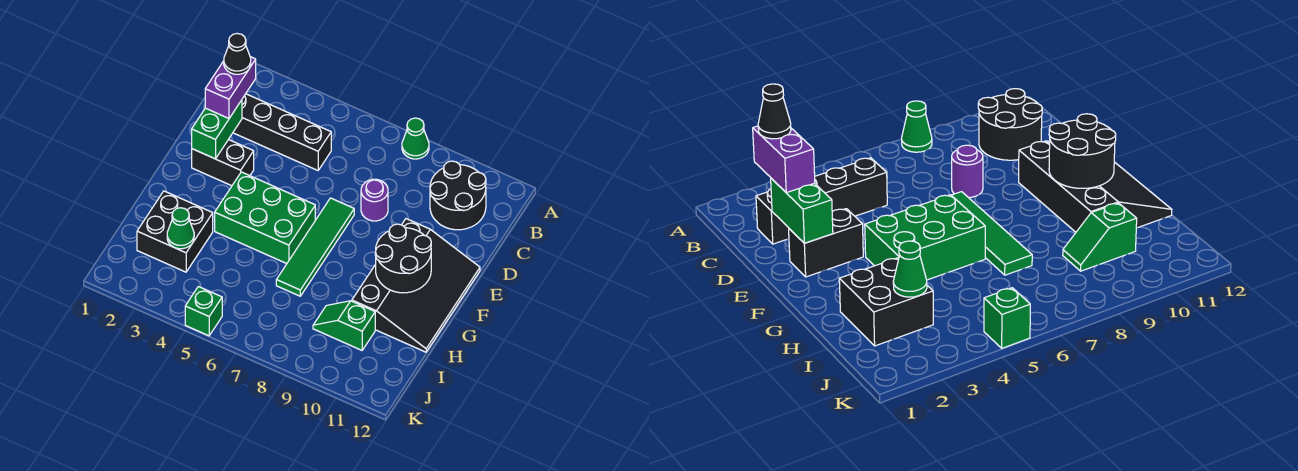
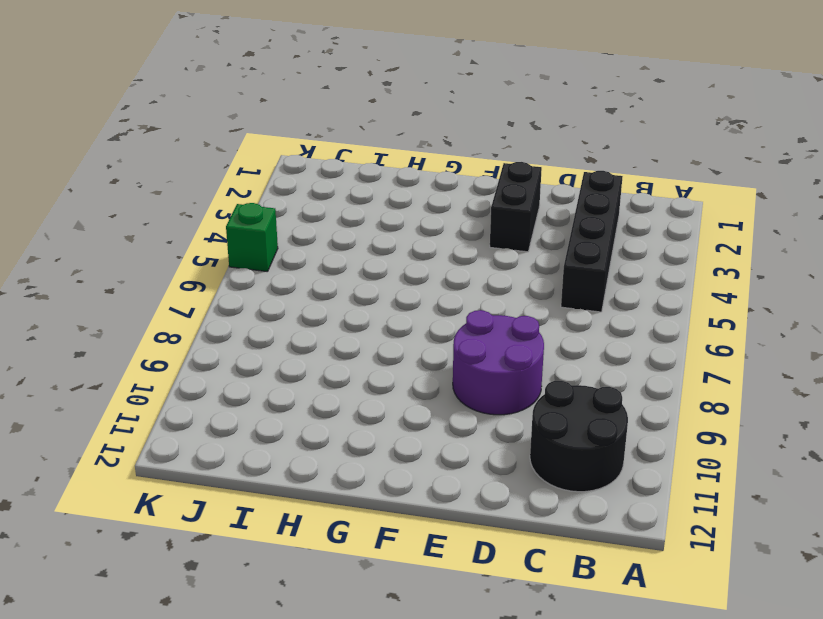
purple round brick D8:E9 level 1 -> purple round brick D8 level 1
none -> green cone A8 level 1
none -> green tile E7:H7 level 1
none -> black slope E10:H12 level 1 top 10

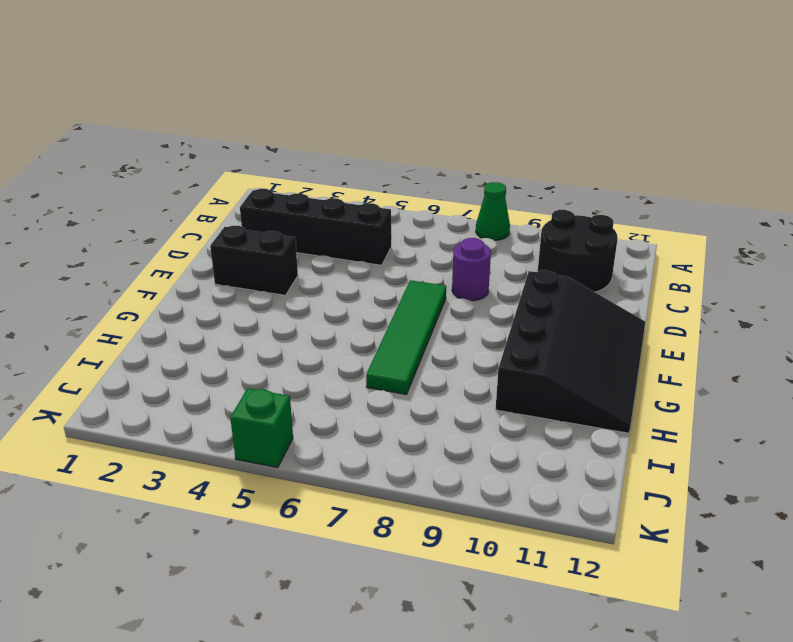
none -> green brick F4:G6 level 1
none -> black brick H2:I3 level 1
none -> green slope I9:I10 level 1 top 10

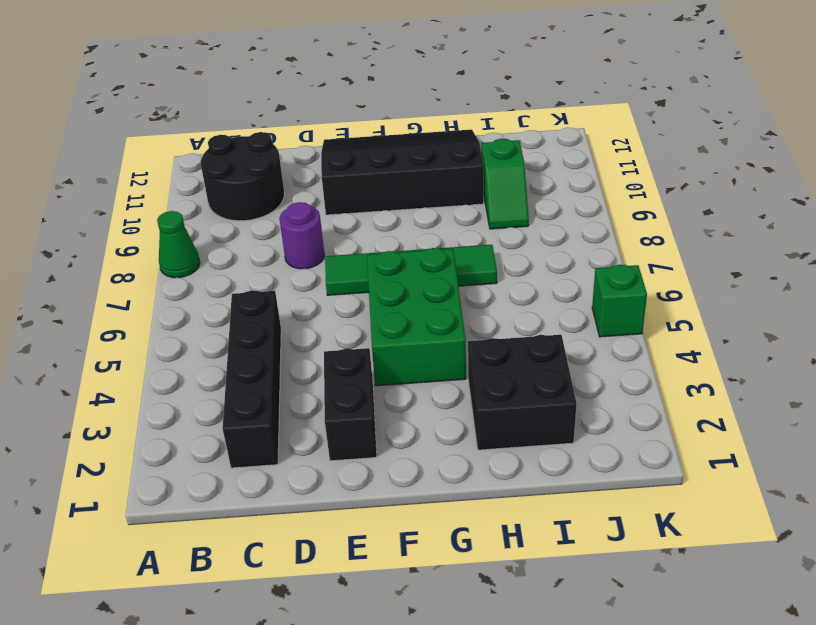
none -> green brick D2:E2 level 2
none -> black round brick F10:G11 level 2
none -> green cone I3 level 2

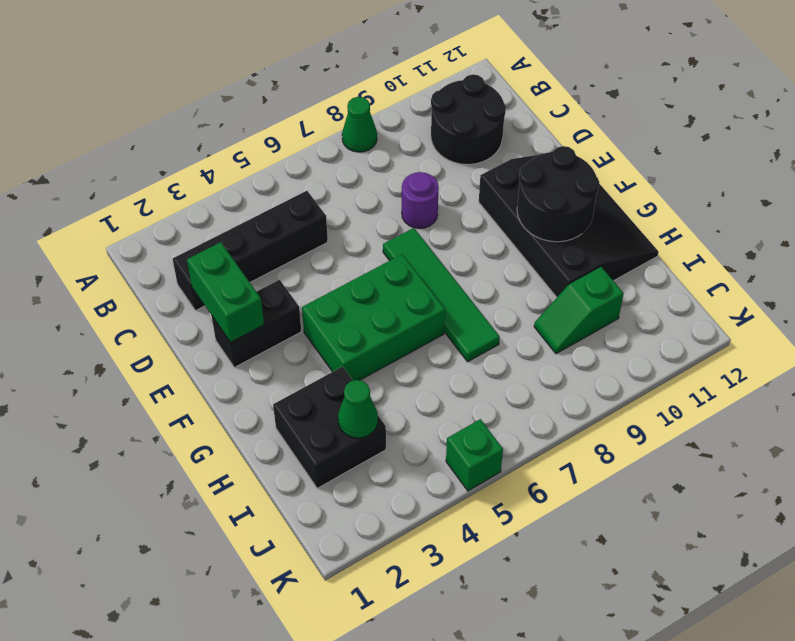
none -> purple brick C2:D2 level 3
none -> black cone C2 level 4

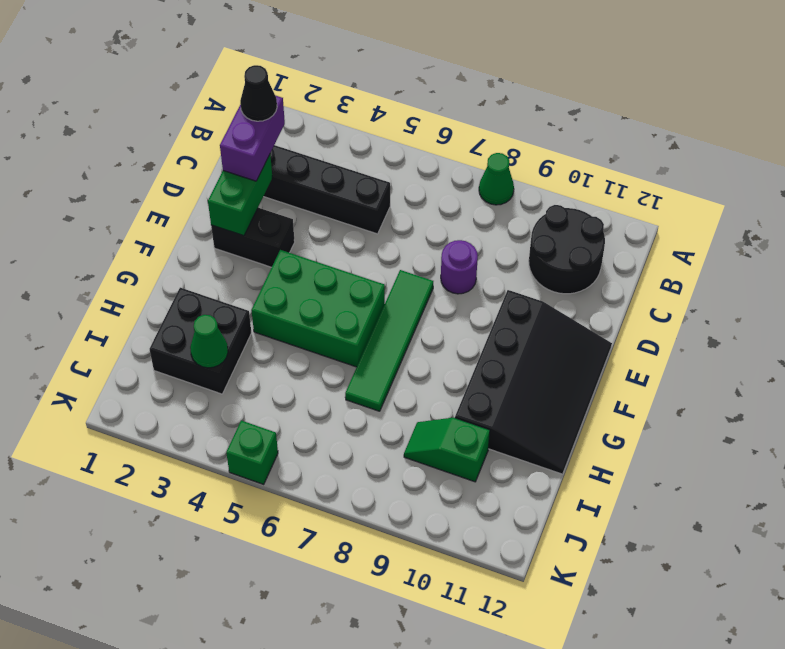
none -> black round brick F10:G11 level 2

